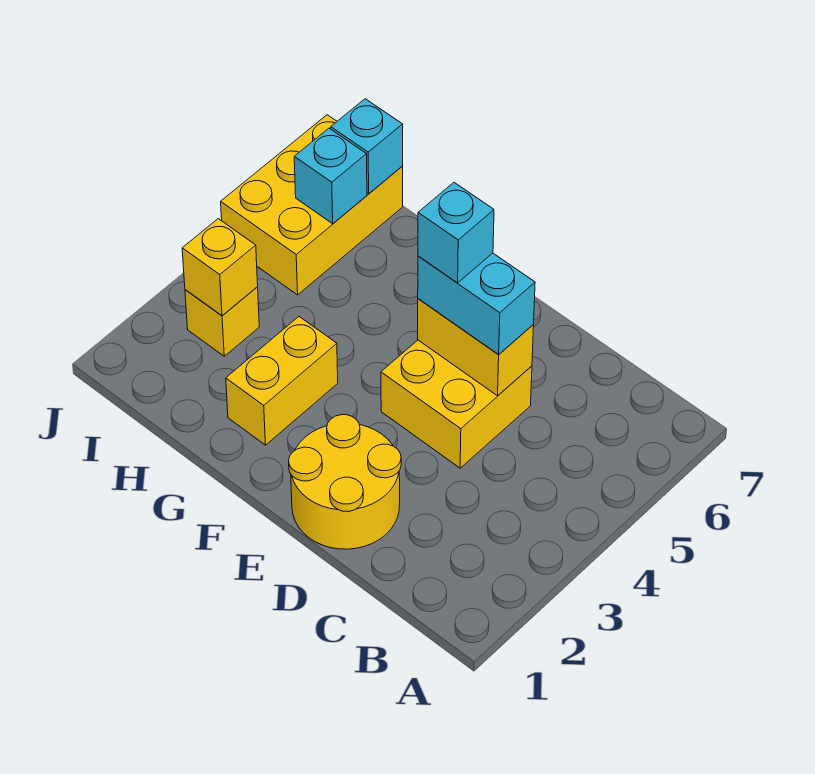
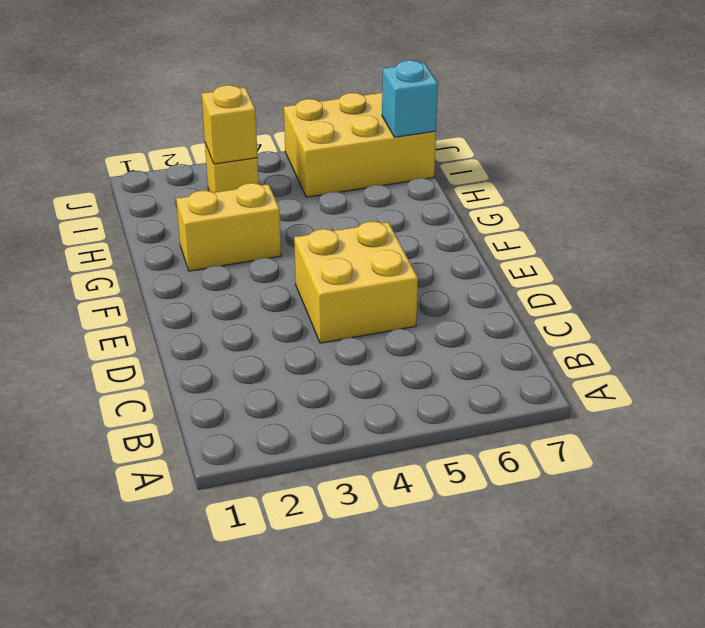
none -> yellow round brick D1:E2 level 1
none -> yellow brick D5:E5 level 2

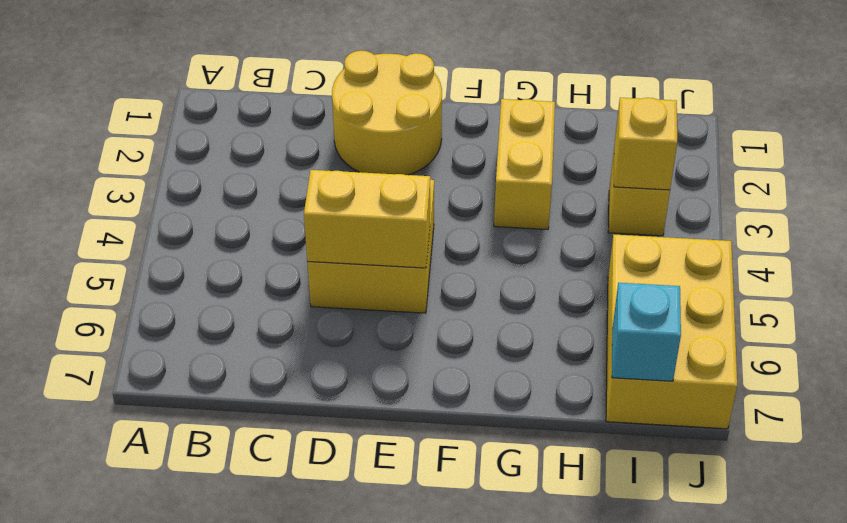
none -> cyan brick I6 level 2
none -> cyan brick D5:E5 level 3

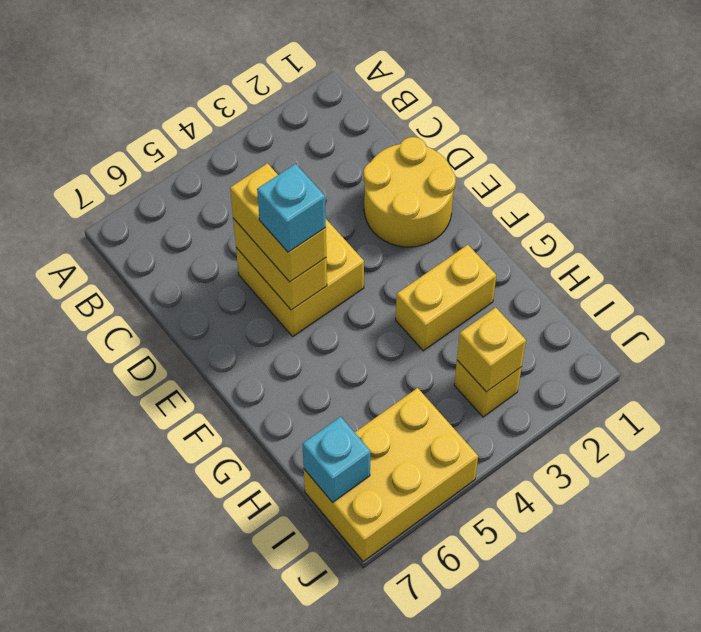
yellow brick D5:E5 level 3 -> cyan brick D5:E5 level 3
none -> cyan brick I6 level 2

